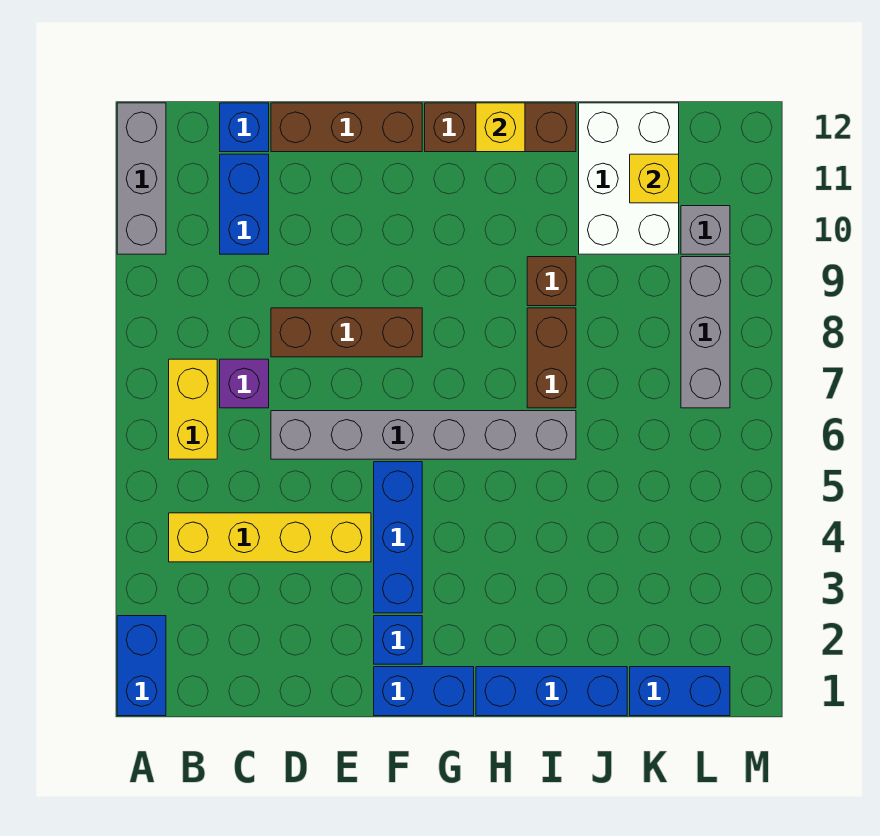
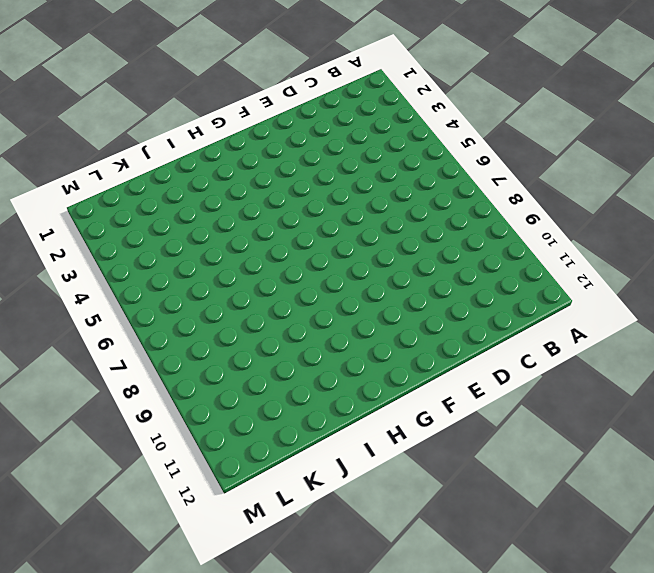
none -> blue brick A1:A2 level 1
none -> grey brick A10:A12 level 1
none -> yellow brick B4:E4 level 1

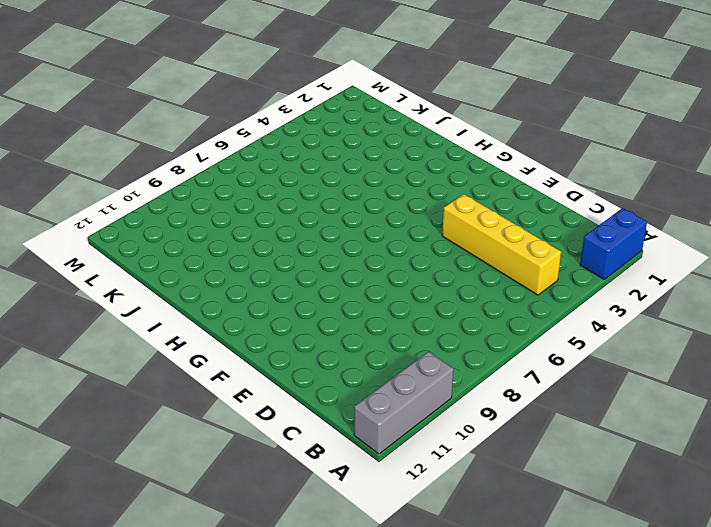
none -> yellow brick B6:B7 level 1
none -> purple brick C7 level 1
none -> blue brick C10:C11 level 1

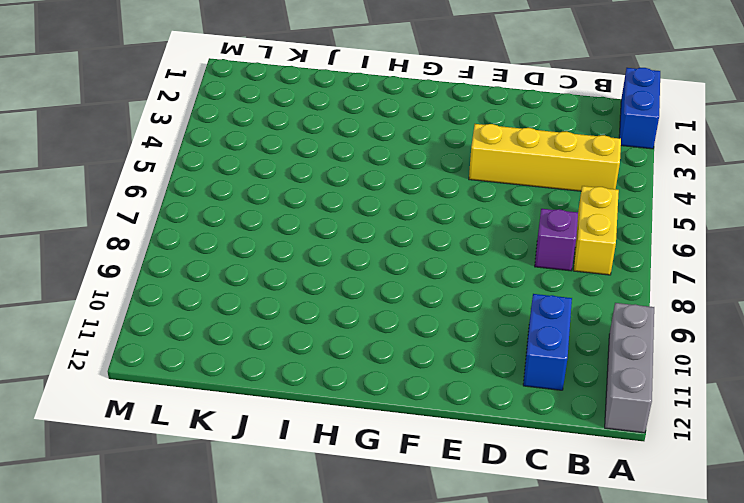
none -> blue brick C12 level 1
none -> grey brick D6:I6 level 1
none -> brown brick D8:F8 level 1

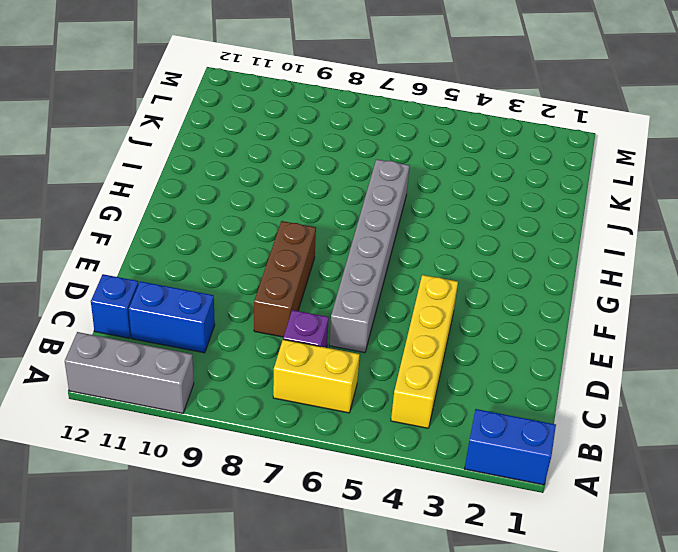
none -> brown brick D12:F12 level 1
none -> blue brick F1:G1 level 1
none -> blue brick F2 level 1

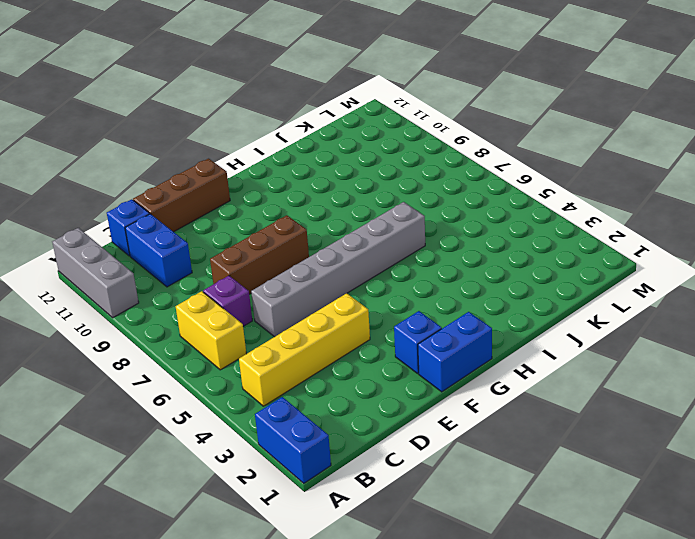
none -> blue brick F3:F5 level 1
none -> brown brick G12:I12 level 1
none -> blue brick H1:J1 level 1

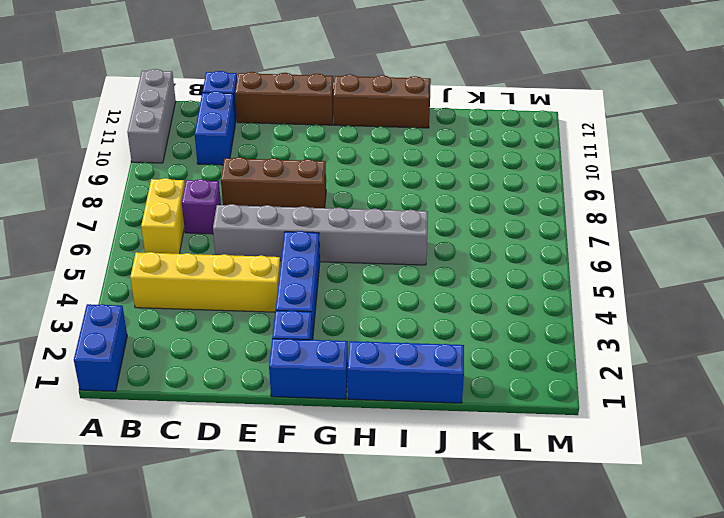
none -> brown brick I7:I8 level 1
none -> brown brick I9 level 1
none -> white brick J10:K12 level 1

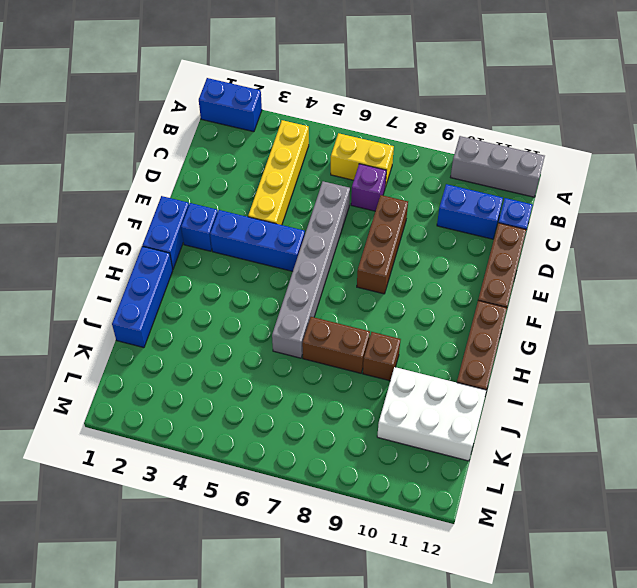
none -> blue brick K1:L1 level 1
none -> grey brick L7:L9 level 1
none -> grey brick L10 level 1

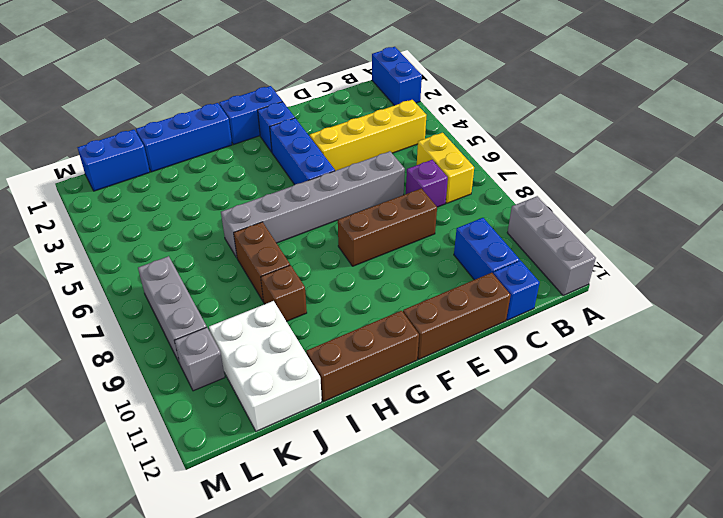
none -> yellow brick H12 level 2
none -> yellow brick K11 level 2

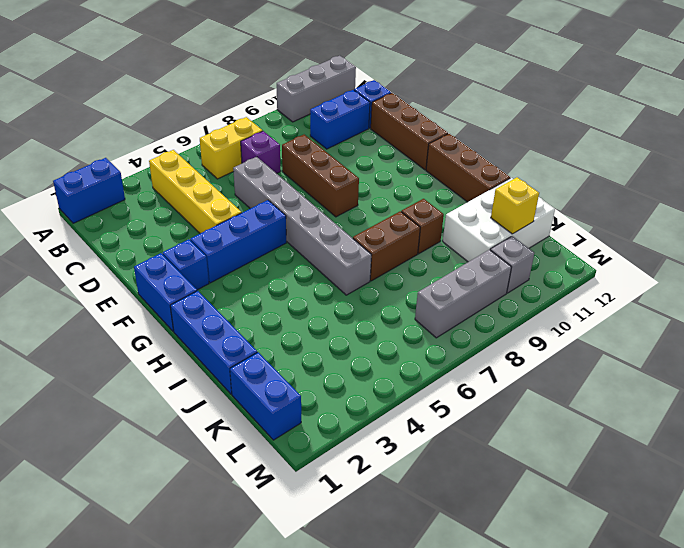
none -> yellow brick H12 level 2

